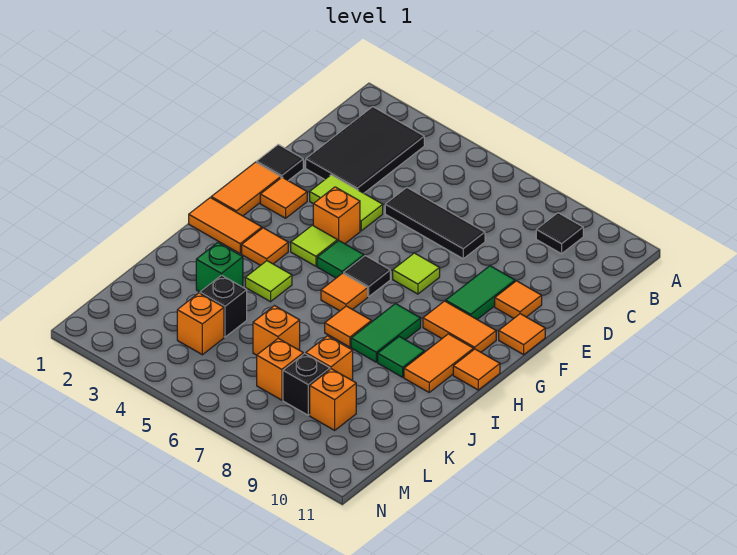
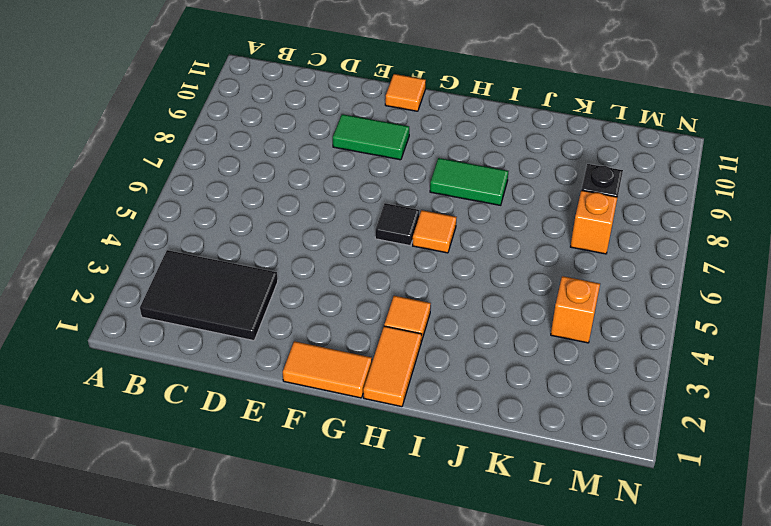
none -> black tile B9 level 1
none -> black tile D5:D7 level 1
none -> black tile E1 level 1
none -> lime tile E3:E4 level 1

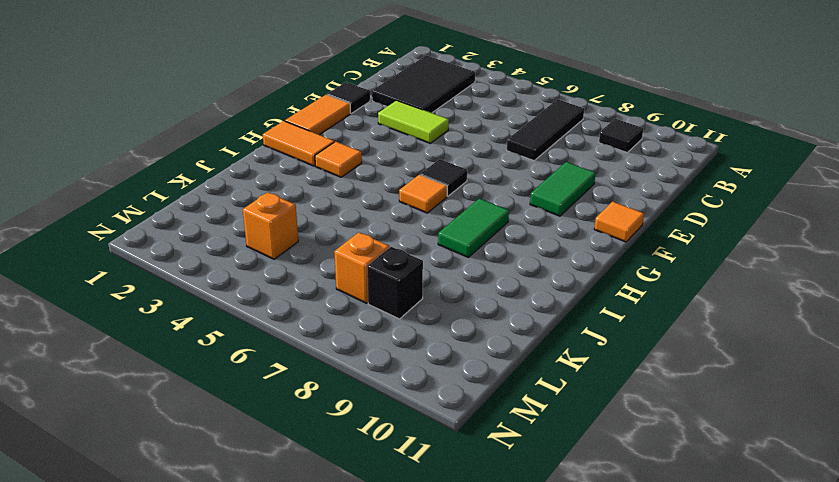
black tile B7:D7 level 1 -> black tile D5:D7 level 1
none -> orange tile E10 level 1
none -> orange tile F2 level 1
none -> orange brick F4 level 1
none -> lime tile F7 level 1

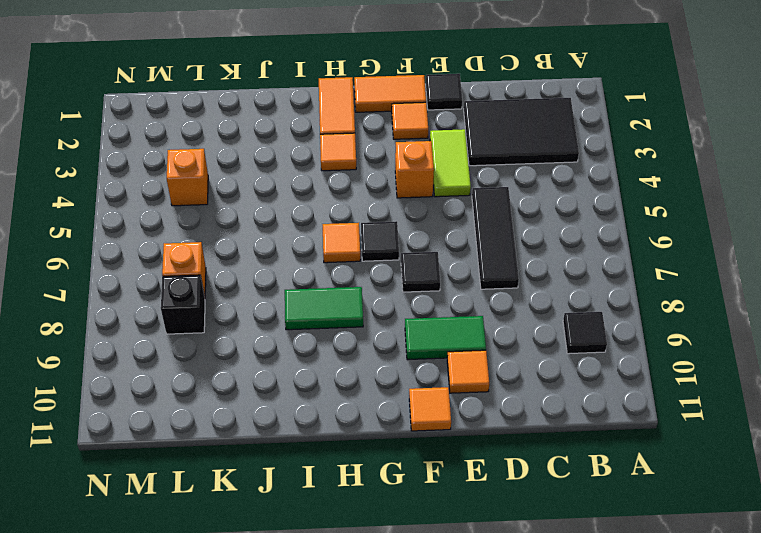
black tile F7 level 1 -> lime tile F7 level 1
none -> lime tile G4 level 1
none -> green tile G5 level 1
none -> orange tile G9:G10 level 1
none -> orange tile H10:I10 level 1

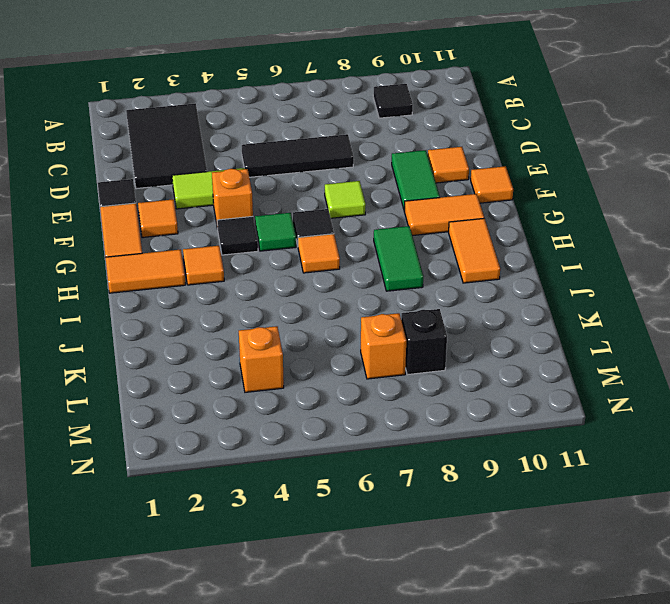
black tile G4 level 1 -> lime tile G4 level 1
none -> orange tile H11 level 1
none -> lime tile I4 level 1
none -> orange tile I7 level 1
none -> green tile I9 level 1

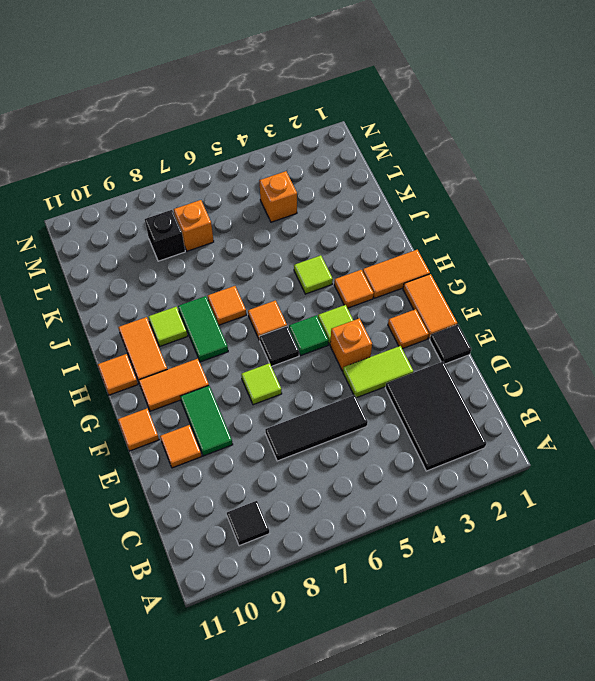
lime tile I9 level 1 -> green tile I9 level 1
none -> green brick J3 level 1
none -> black brick K4 level 1
none -> orange brick K6 level 1
none -> orange brick K8 level 1

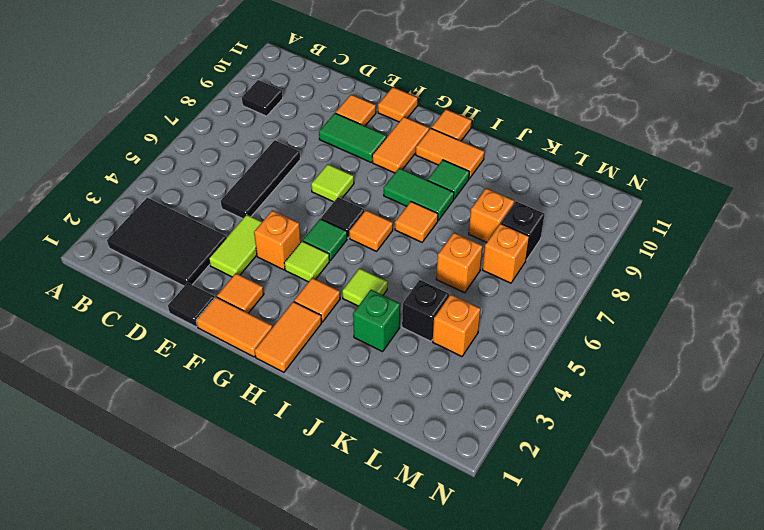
none -> orange brick L9 level 1

